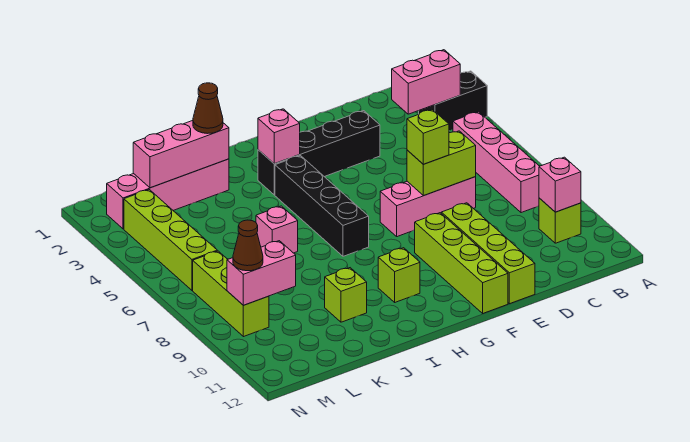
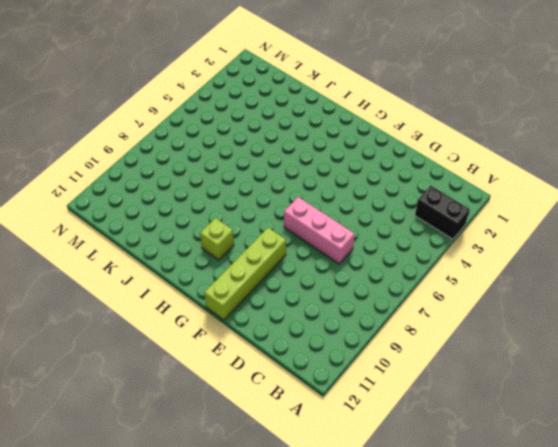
none -> pink brick B5:B8 level 1
none -> lime brick B10 level 1
none -> black brick E3:H3 level 1

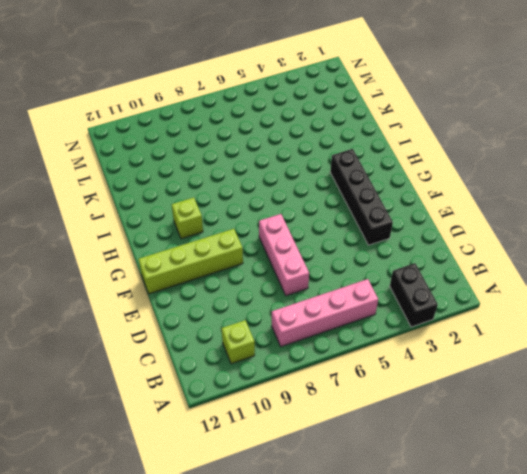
none -> lime brick E9:E12 level 1
none -> black brick H4:H7 level 1
none -> pink brick J2:M2 level 1

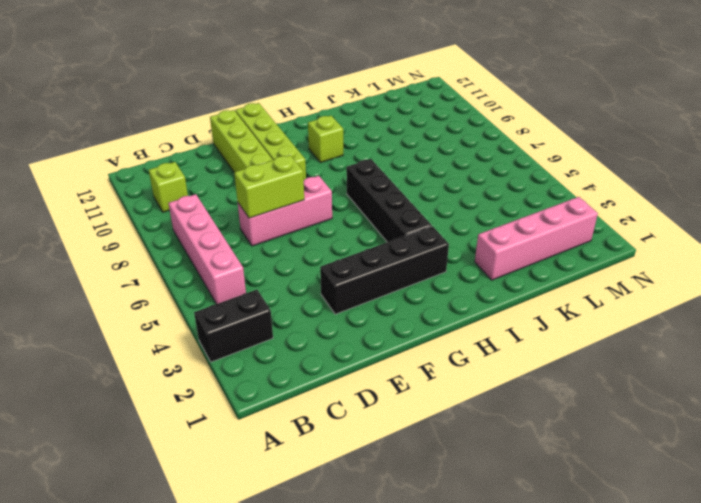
none -> pink brick J6 level 1
none -> lime brick J10 level 1
none -> lime brick M3:M6 level 1

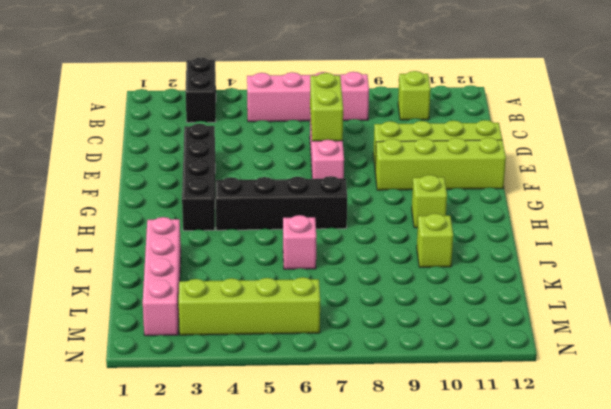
none -> lime brick M7:M9 level 1
none -> pink brick B3:C3 level 2
none -> pink brick B10 level 2

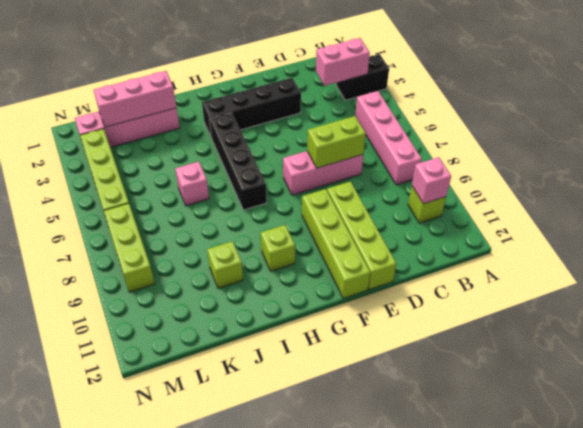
none -> pink brick H3 level 2
none -> pink brick L9:M9 level 2
none -> lime brick E7 level 3

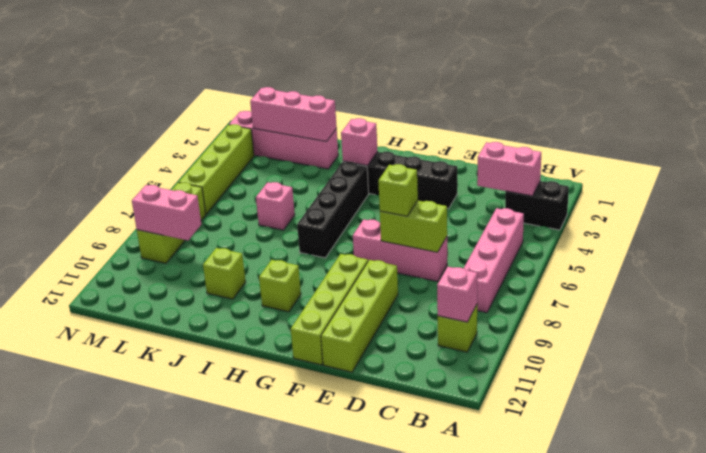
none -> brown cone J2 level 3
none -> brown cone M9 level 3

